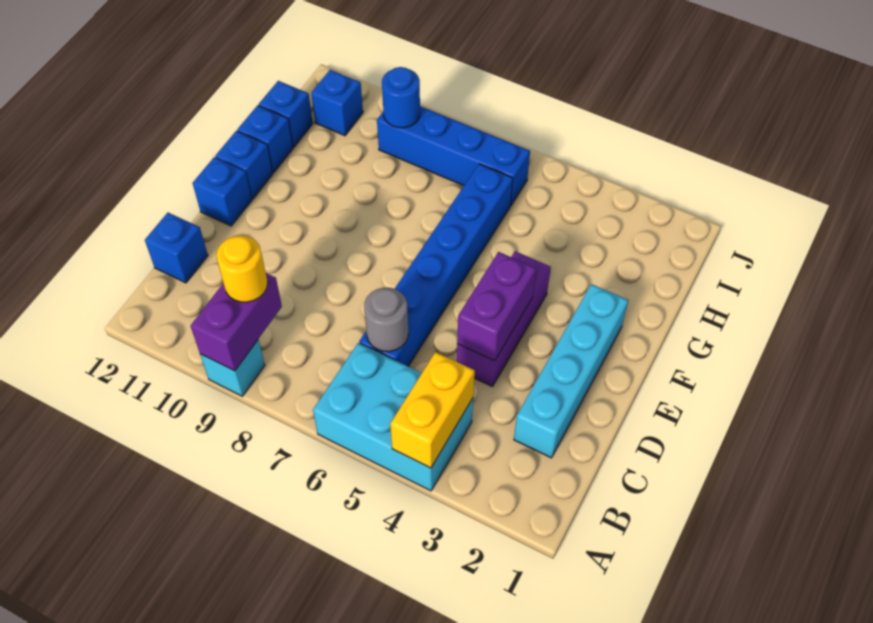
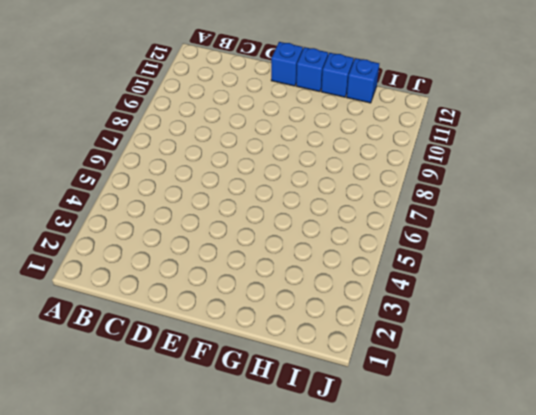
none -> cyan brick A4:B6 level 1
none -> cyan brick A9 level 1
none -> cyan brick C2:F2 level 1

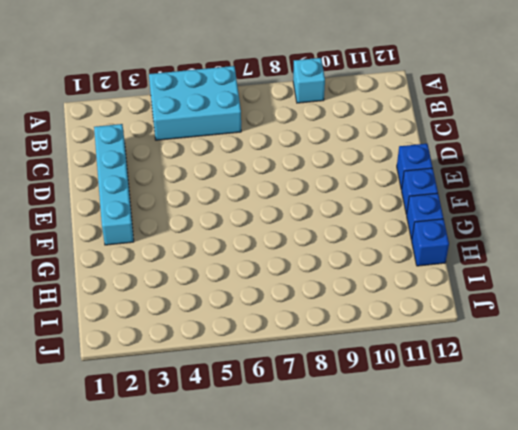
none -> blue brick C6:H6 level 1
none -> blue brick C12 level 1
none -> purple brick D4:F4 level 1

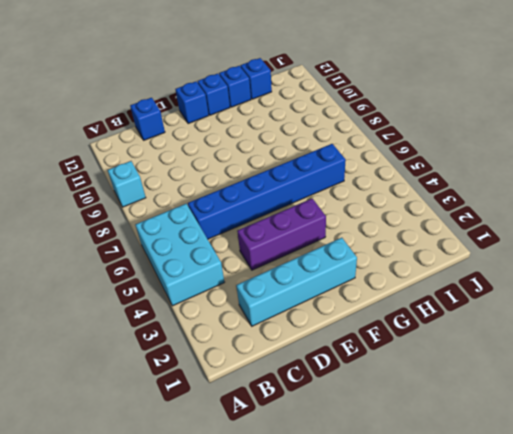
none -> blue brick I6:I9 level 1
none -> blue brick I11 level 1
none -> yellow brick A4:B4 level 2

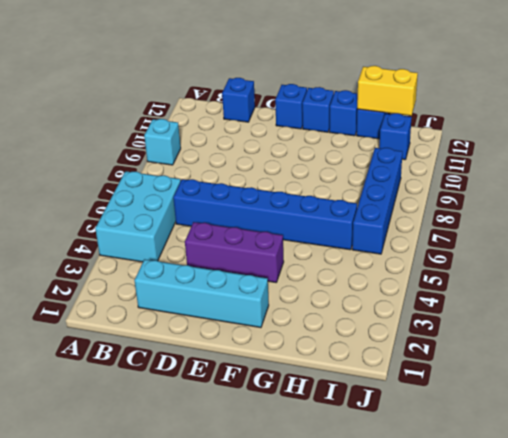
yellow brick H12:I12 level 2 -> yellow brick A4:B4 level 2
none -> purple brick A9:B9 level 2
none -> grey round brick C6 level 2
none -> purple brick D4:E4 level 2

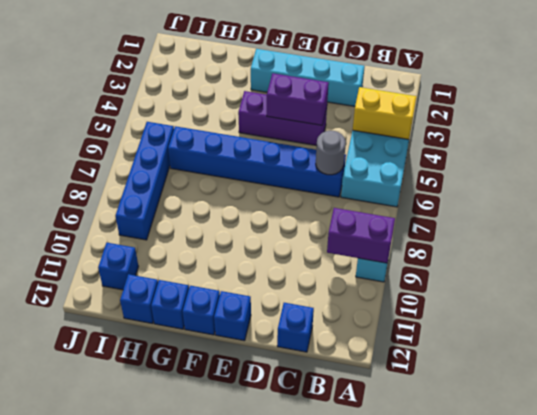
none -> blue round brick I9 level 2
none -> yellow round brick B9 level 3

